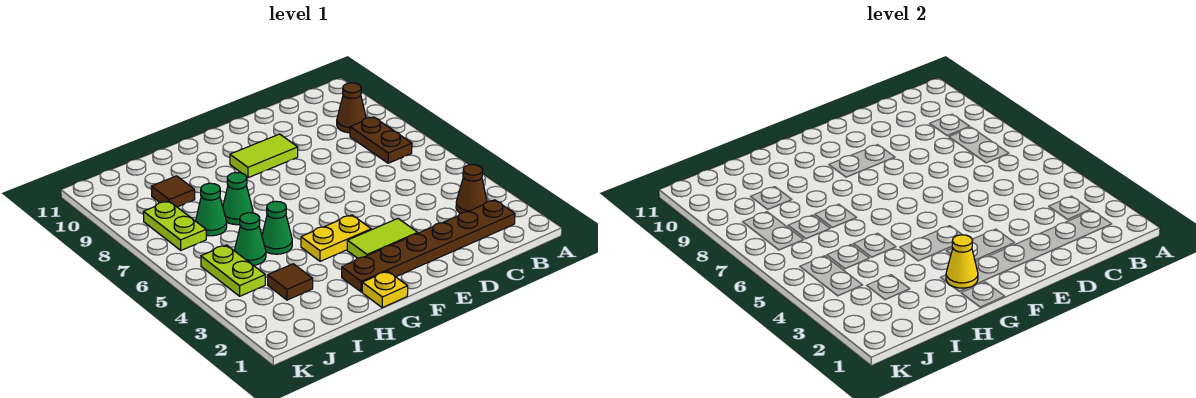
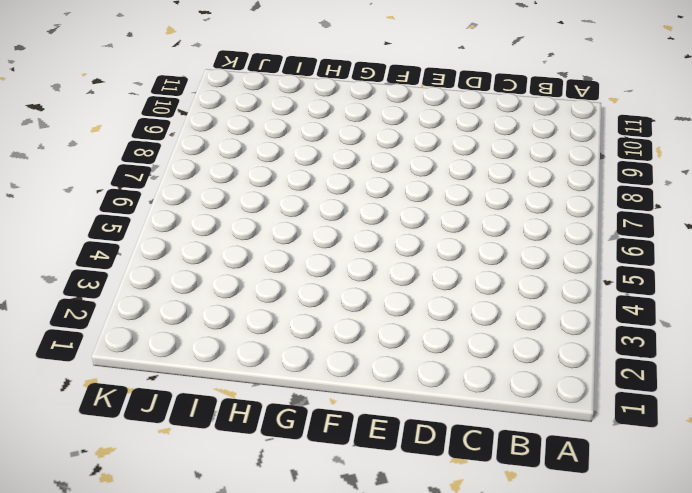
none -> brown plate B2:G2 level 1
none -> brown cone B3 level 1
none -> brown plate B7:B8 level 1

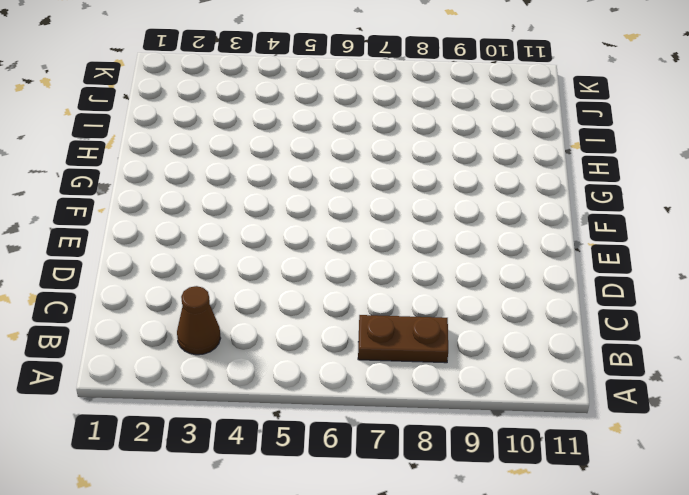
none -> brown plate B2:G2 level 1
none -> brown cone B9 level 1
none -> lime tile E3:F3 level 1

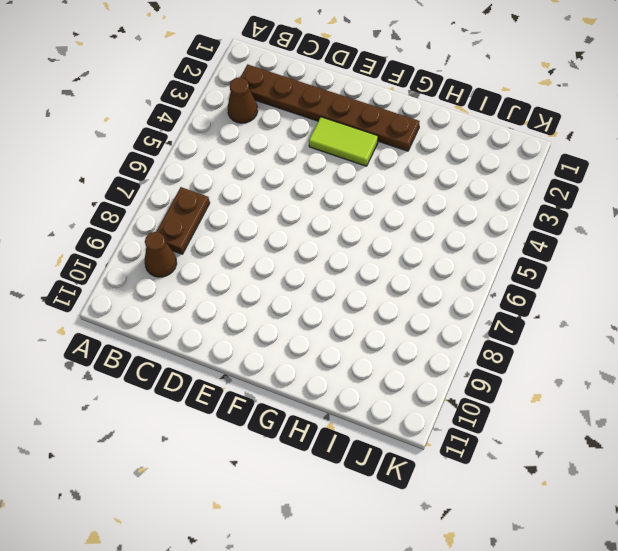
none -> lime tile E9:F9 level 1
none -> yellow plate F4:G4 level 1
none -> yellow plate G1 level 1

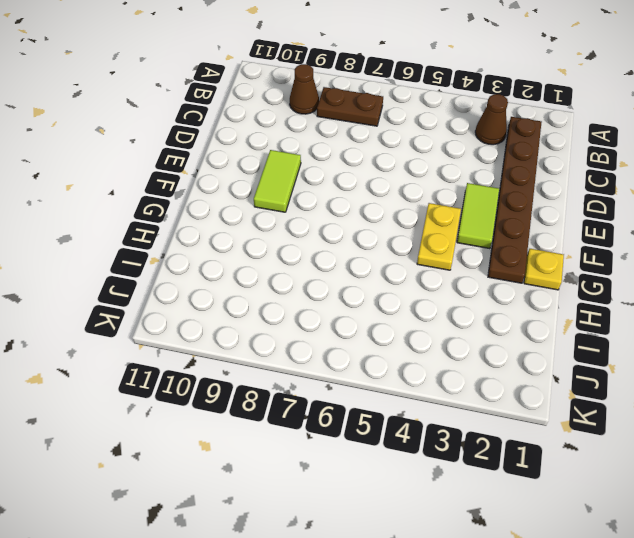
none -> green cone H5 level 1
none -> green cone H7 level 1
none -> brown tile I3 level 1

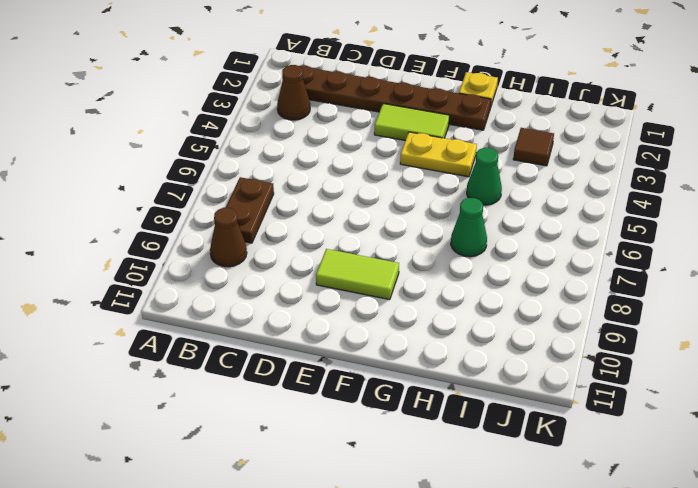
none -> green cone I5 level 1
none -> green cone I7 level 1
none -> brown tile I9 level 1

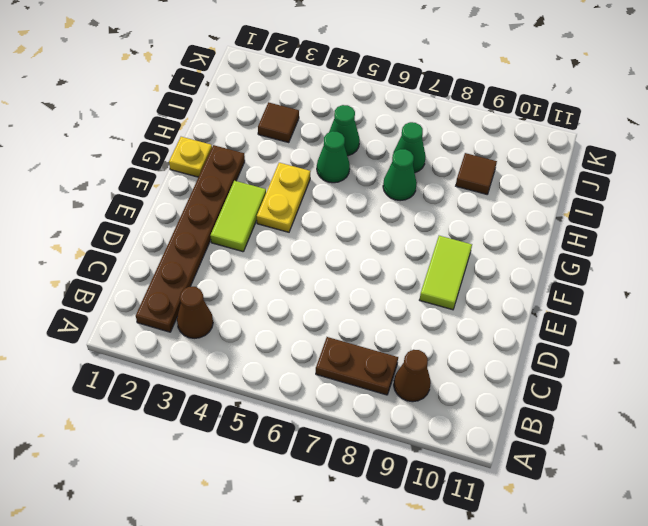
none -> lime plate J4:J5 level 1
none -> lime plate J7:J8 level 1
none -> yellow cone G2 level 2

